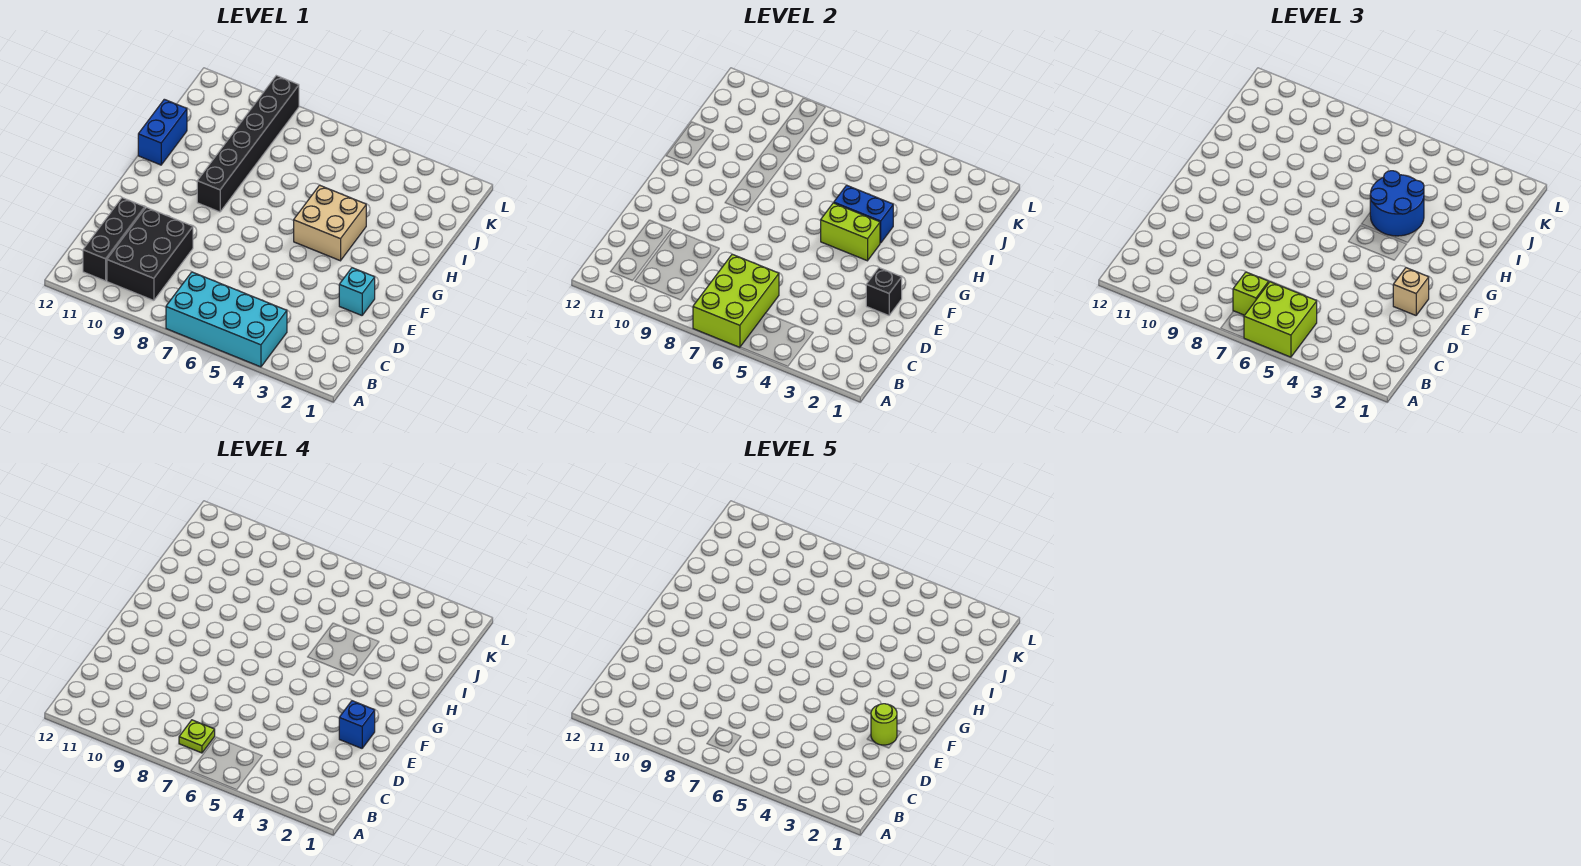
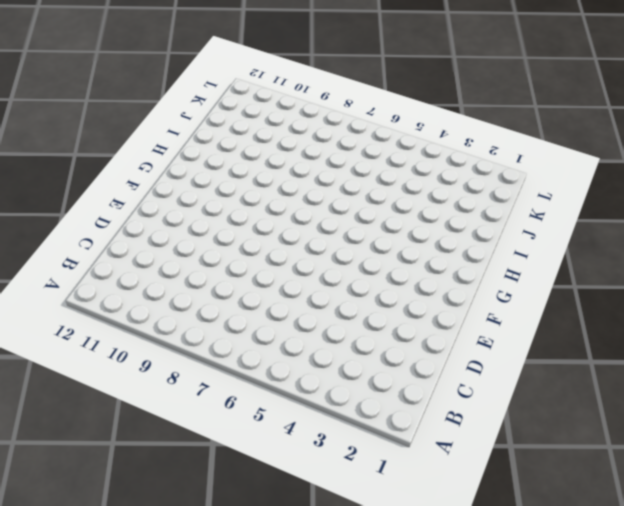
none -> cyan brick A4:B7 level 1
none -> black brick B9:D10 level 1
none -> black brick B11:D11 level 1

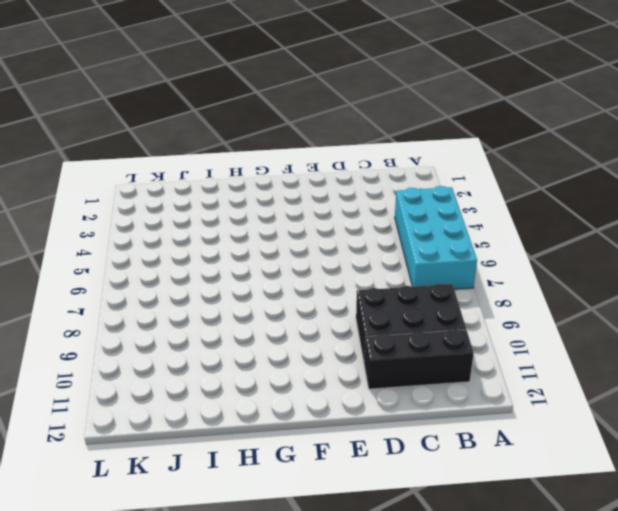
none -> cyan brick E2 level 1
none -> tan brick G4:H5 level 1
none -> black brick G9:L9 level 1

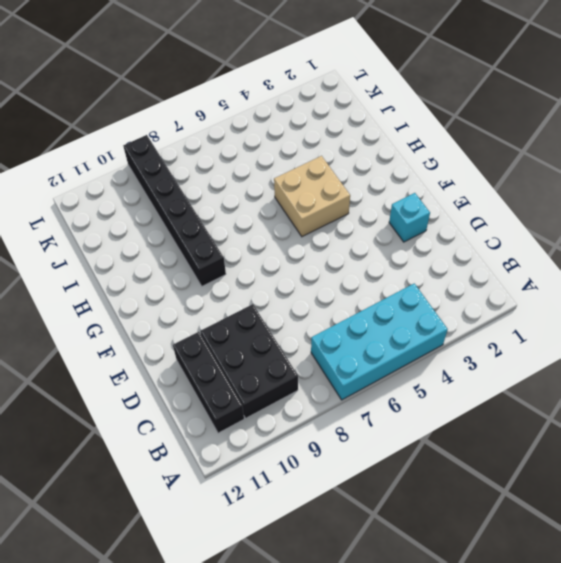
none -> blue brick H12:I12 level 1
none -> lime brick A6:C7 level 2
none -> black brick E2 level 2

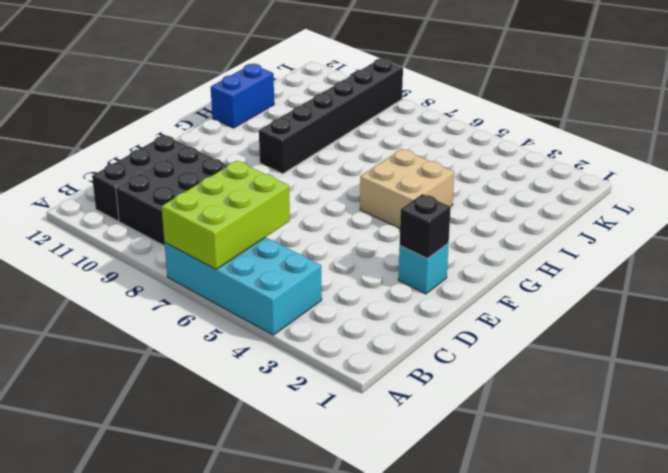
none -> lime brick G4:G5 level 2
none -> blue brick H4:H5 level 2
none -> lime brick A5:B6 level 3

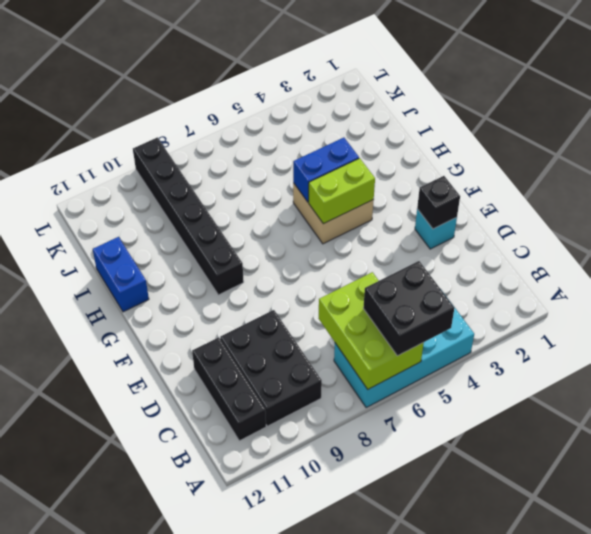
black brick A5:B6 level 3 -> lime brick A5:B6 level 3
none -> lime brick B7 level 3
none -> tan brick E2 level 3
none -> blue round brick H4:I5 level 3

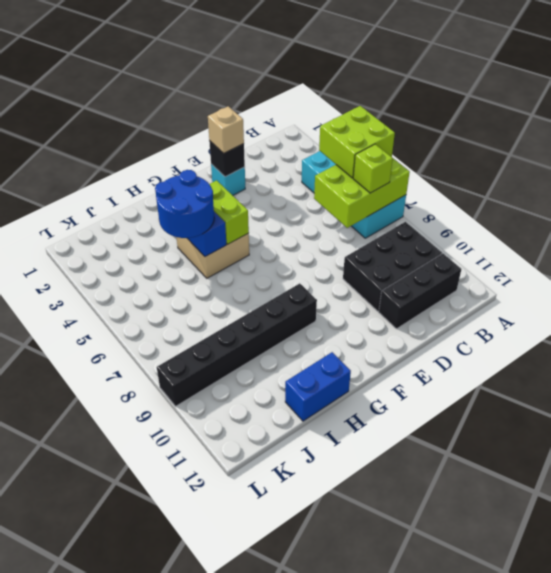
none -> lime plate B7 level 4
none -> blue brick E2 level 4
none -> lime round brick E2 level 5

